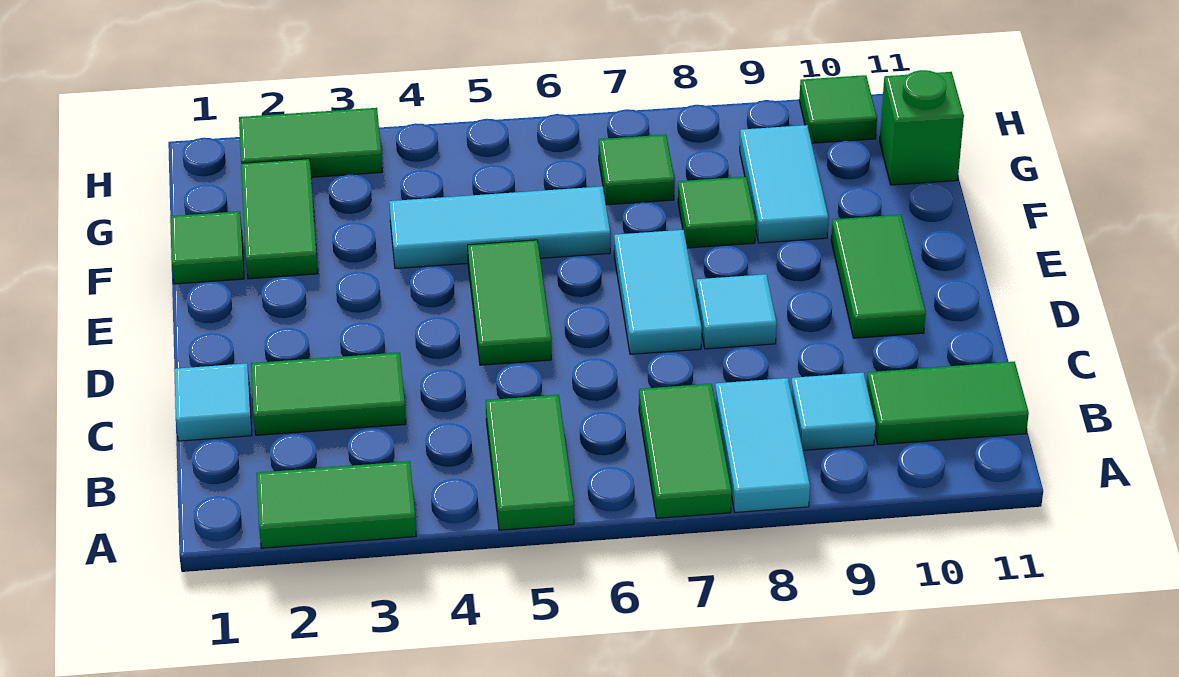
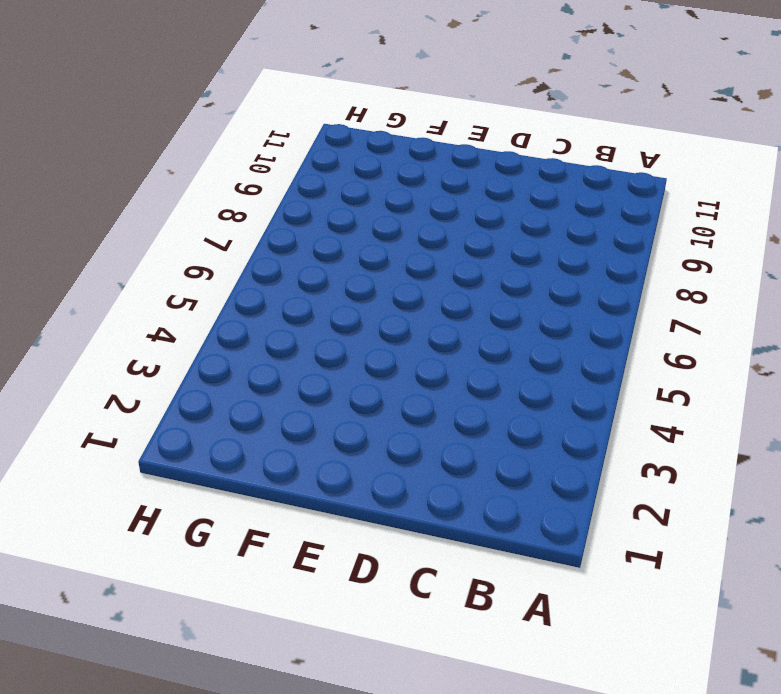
none -> green tile A2:A3 level 1
none -> green tile A5:B5 level 1
none -> green tile A7:B7 level 1

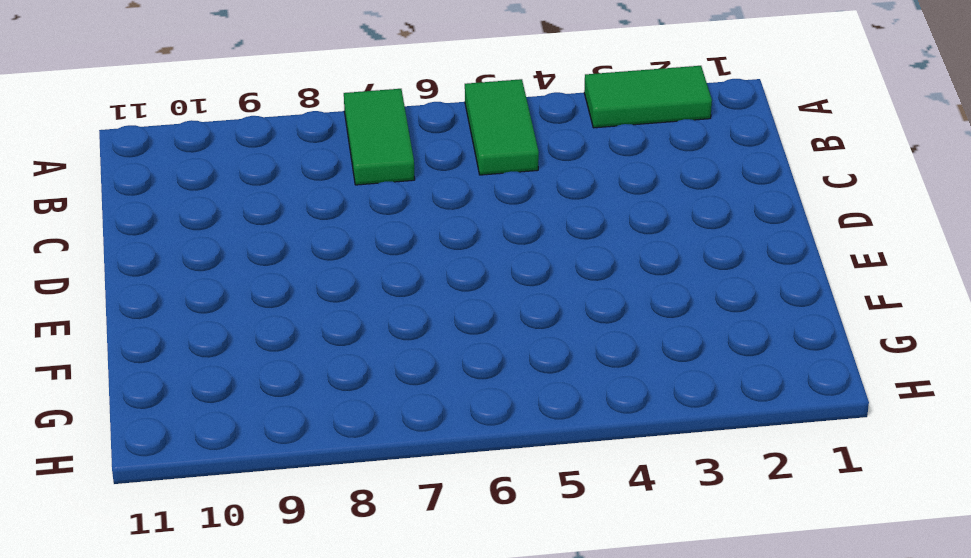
none -> cyan tile A8:B8 level 1
none -> cyan tile B9 level 1
none -> green tile B10:B11 level 1

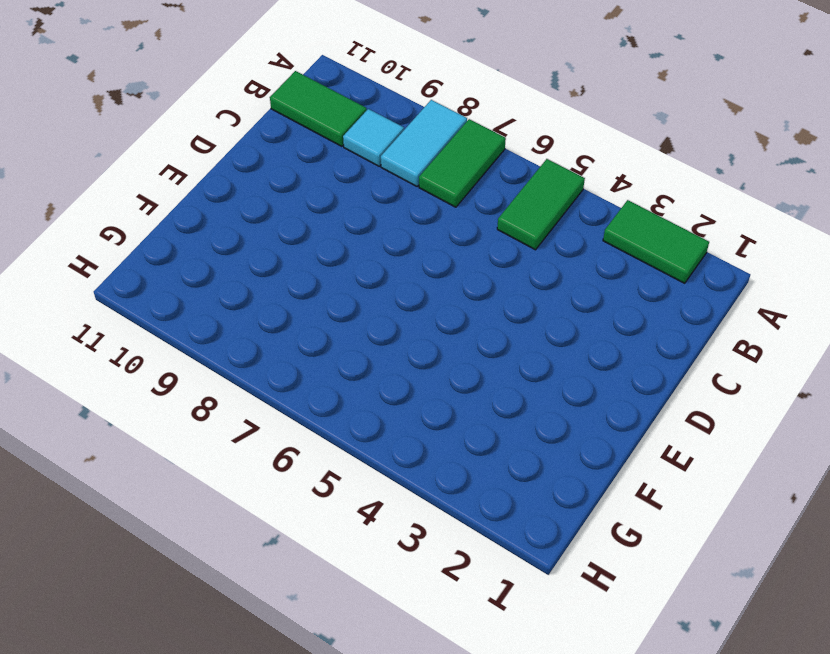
none -> cyan tile C1 level 1
none -> green tile C2:C3 level 1
none -> green tile D5:E5 level 1

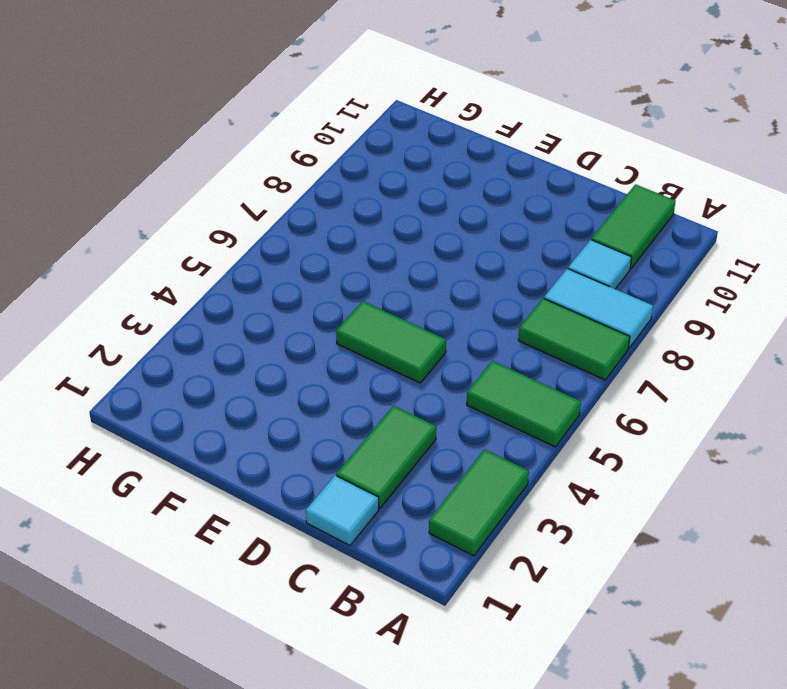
none -> cyan tile D7:E7 level 1
none -> cyan tile D8 level 1
none -> green tile D10:E10 level 1

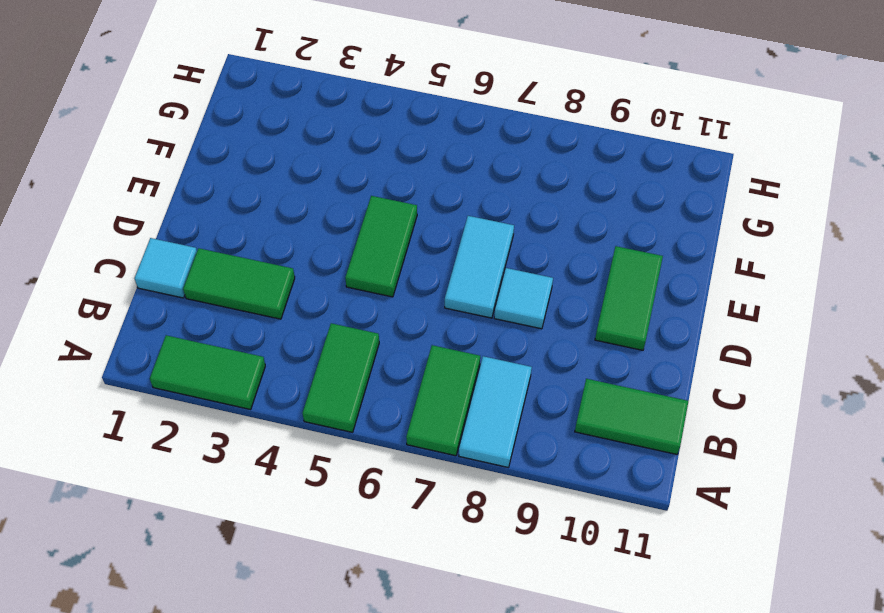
none -> cyan tile B9 level 1
none -> green tile F1 level 1
none -> green tile F2:G2 level 1

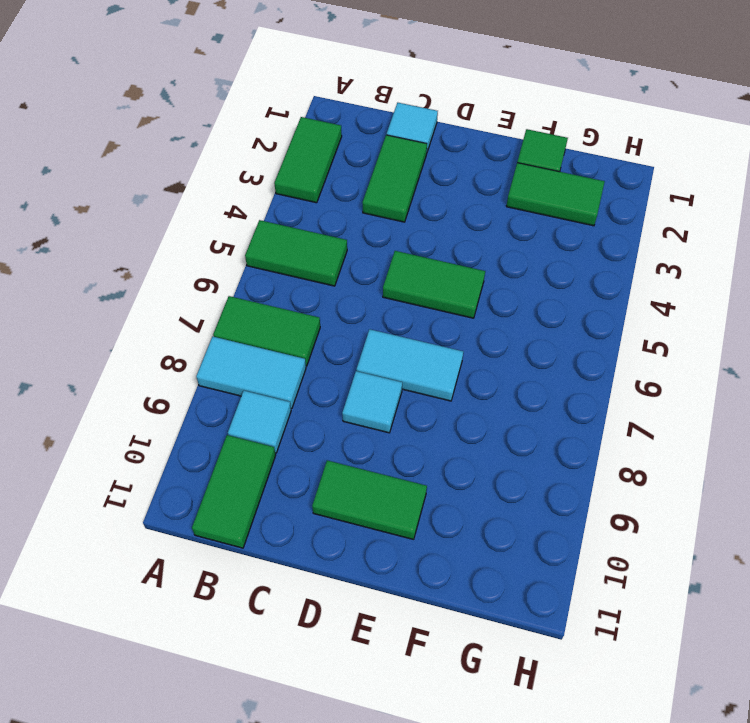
none -> cyan tile F4:F6 level 1
none -> green tile F8 level 1
none -> cyan tile F9:G9 level 1

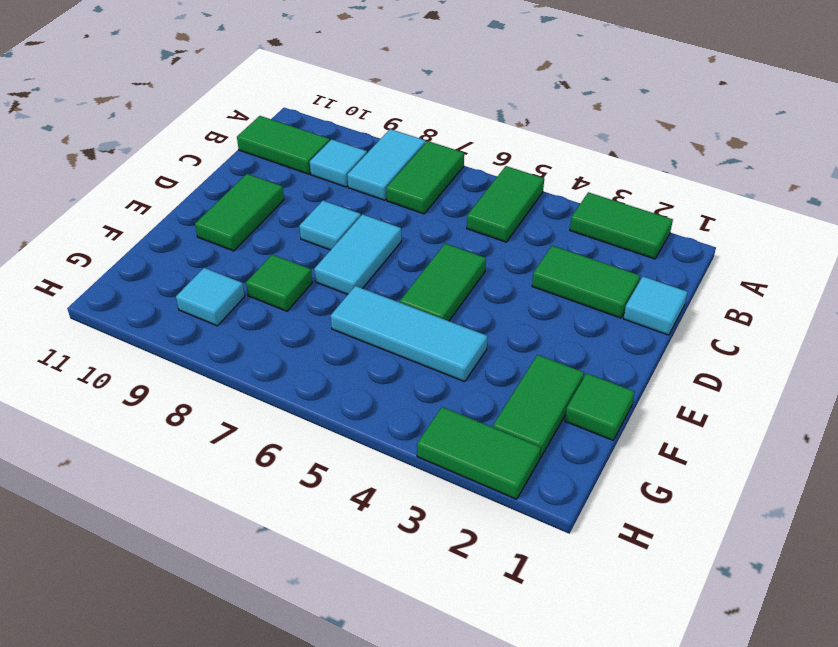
cyan tile G9 level 1 -> cyan tile F9:G9 level 1
none -> green tile G7 level 1
none -> green brick G11 level 1
none -> green tile H10 level 1

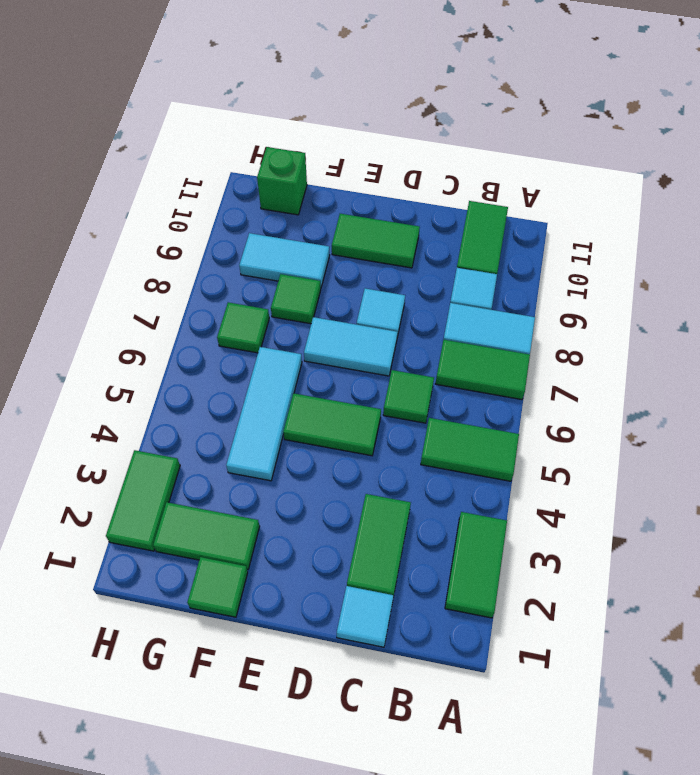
green tile C6 level 1 -> green tile H10 level 1

